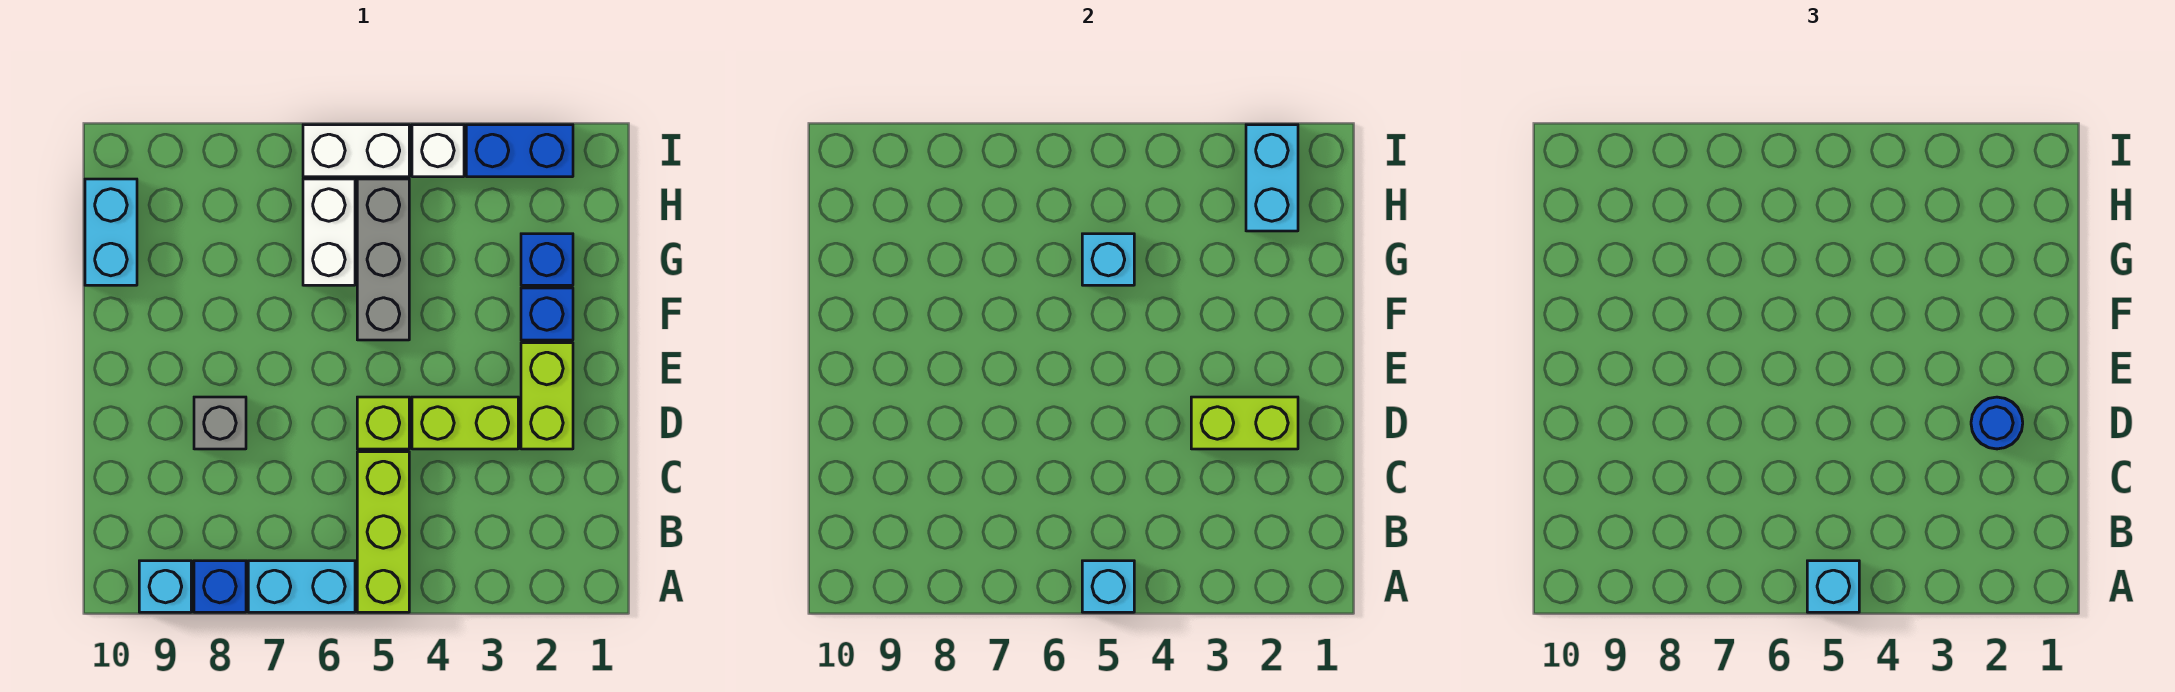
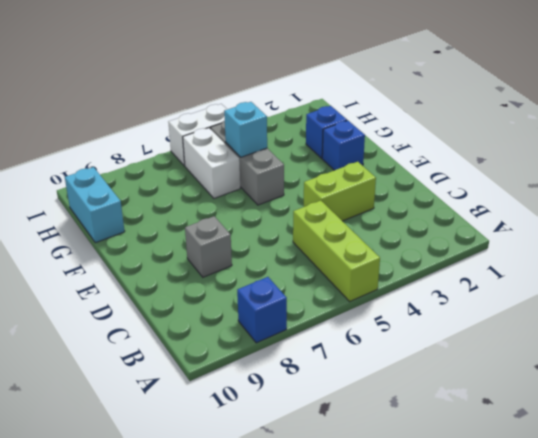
none -> cyan brick A6:A7 level 1
none -> cyan brick A9 level 1
none -> lime brick D2:E2 level 1

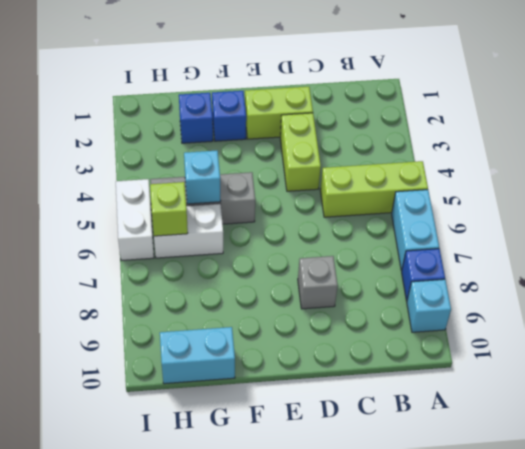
lime brick H6 level 2 -> lime brick D5 level 1
none -> blue brick I2:I3 level 1
none -> white brick I4 level 1
none -> cyan brick A5 level 2

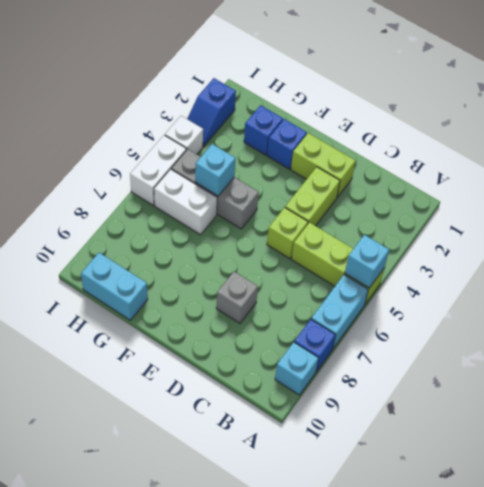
blue slope I2:I3 level 1 top 2 -> blue brick I2:I3 level 1
none -> lime brick D2:D3 level 2
none -> cyan brick H2:I2 level 2
none -> cyan brick A5 level 3

